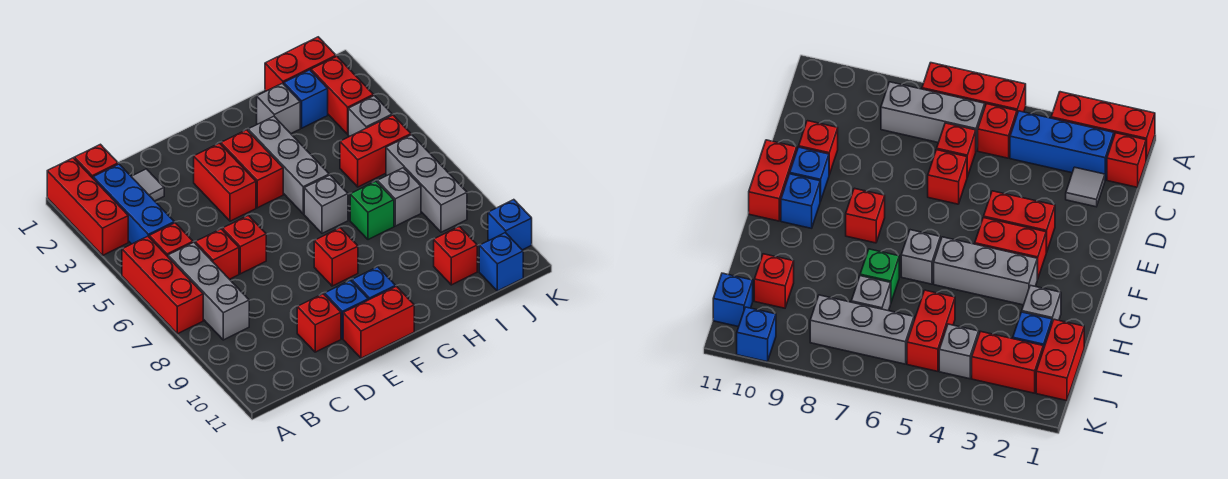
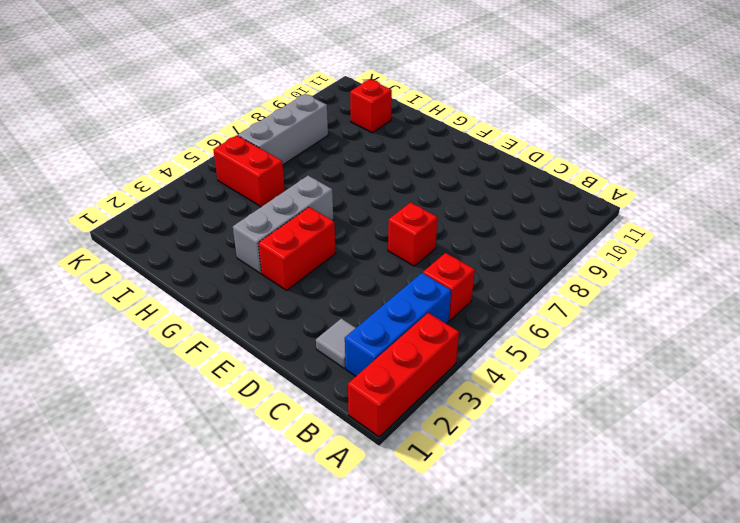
none -> red brick A5:A7 level 1
none -> red brick B1 level 1
none -> grey brick B6:B8 level 1
none -> red brick C6 level 1

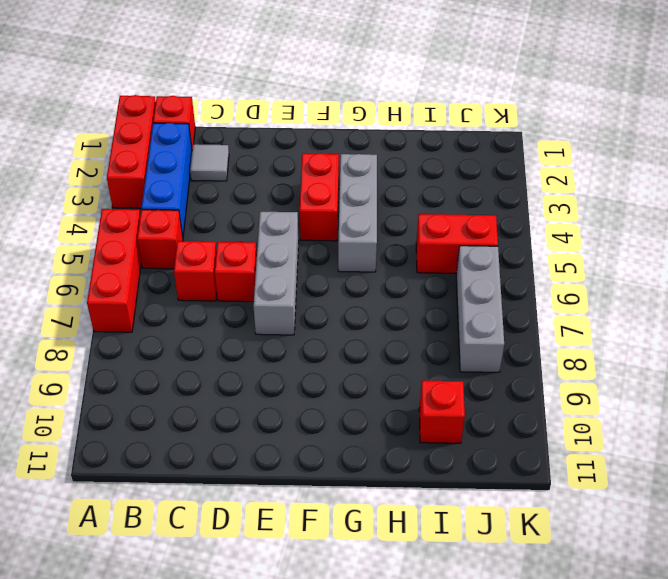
grey brick E5:E7 level 1 -> grey brick B6:B8 level 1
none -> red brick D10 level 1
none -> red brick E3:E4 level 1
none -> blue brick E10 level 1
none -> red brick E11:F11 level 1

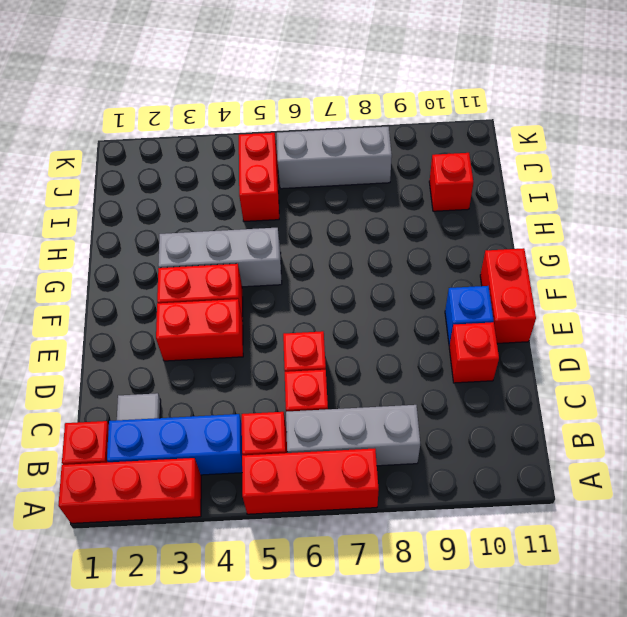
none -> red brick F8 level 1
none -> blue brick F10 level 1
none -> grey brick G6 level 1
none -> grey brick H2 level 1

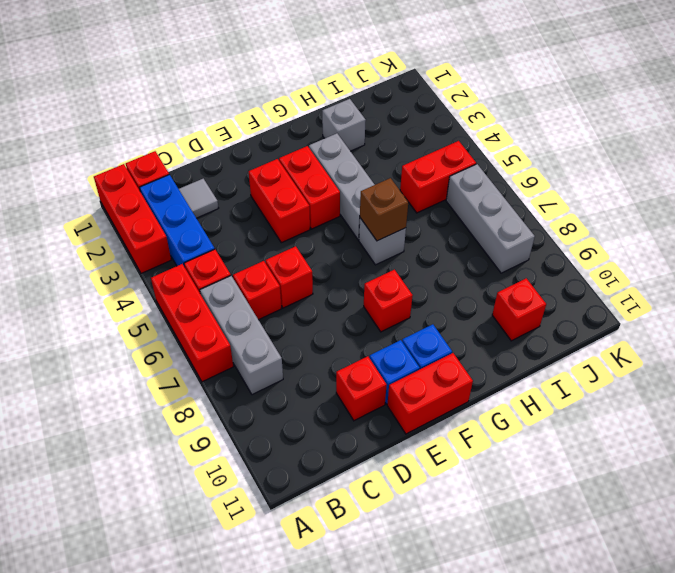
brown brick G6 level 2 -> none
none -> green brick H7 level 1
none -> red brick I1:J1 level 1
none -> blue brick I2 level 1
none -> grey brick I7 level 1

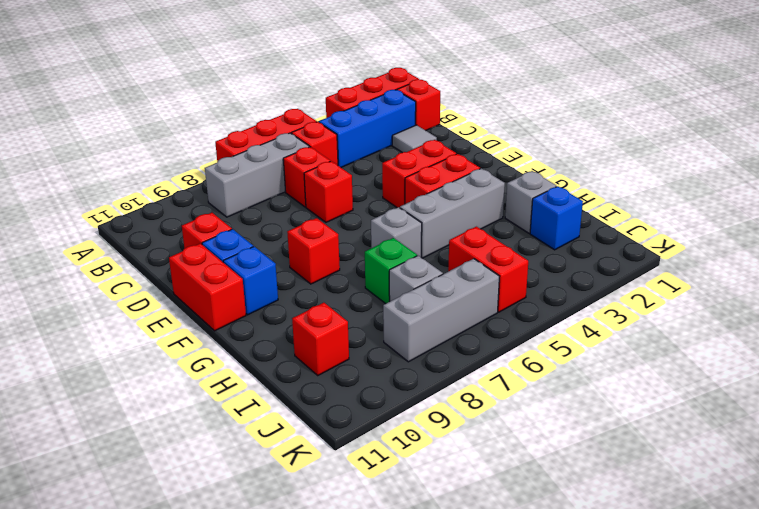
none -> red brick I1:J1 level 1
none -> red brick J2:J3 level 1
none -> grey brick J4 level 1
none -> blue brick J11 level 1

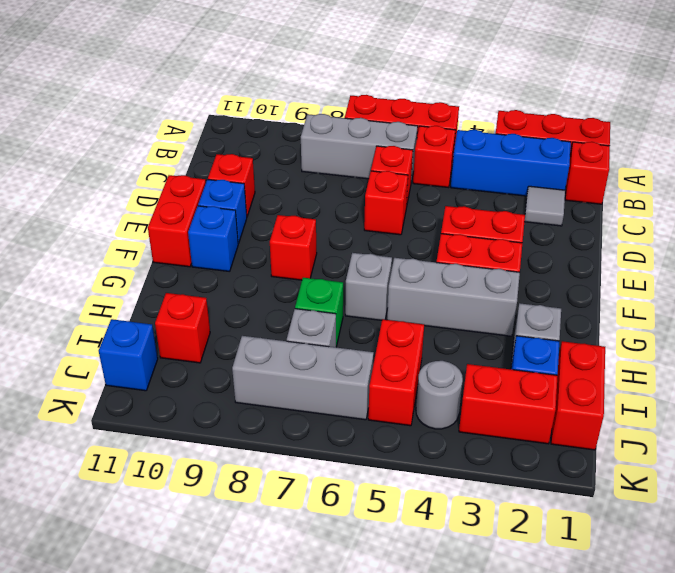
grey round brick J4 level 1 -> grey brick J4 level 1
none -> blue brick K10 level 1

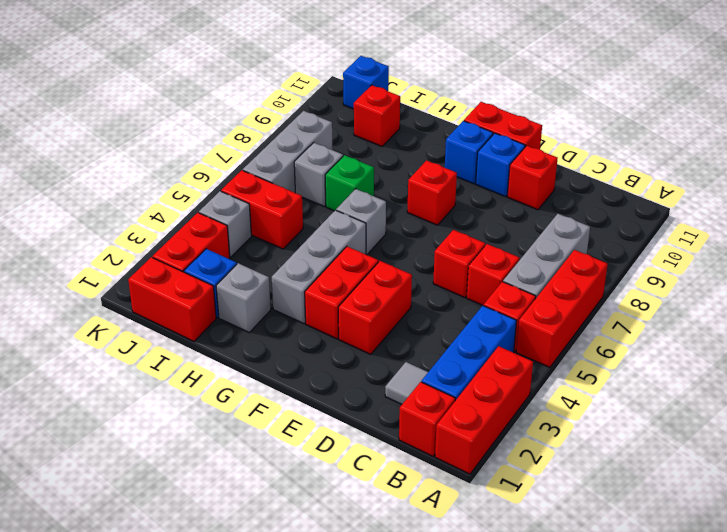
none -> blue brick K10 level 1

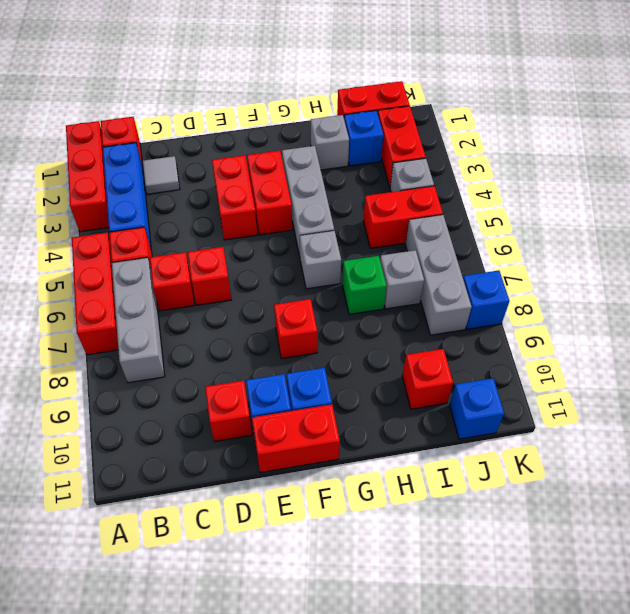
blue brick K8 level 1 -> blue brick K10 level 1

